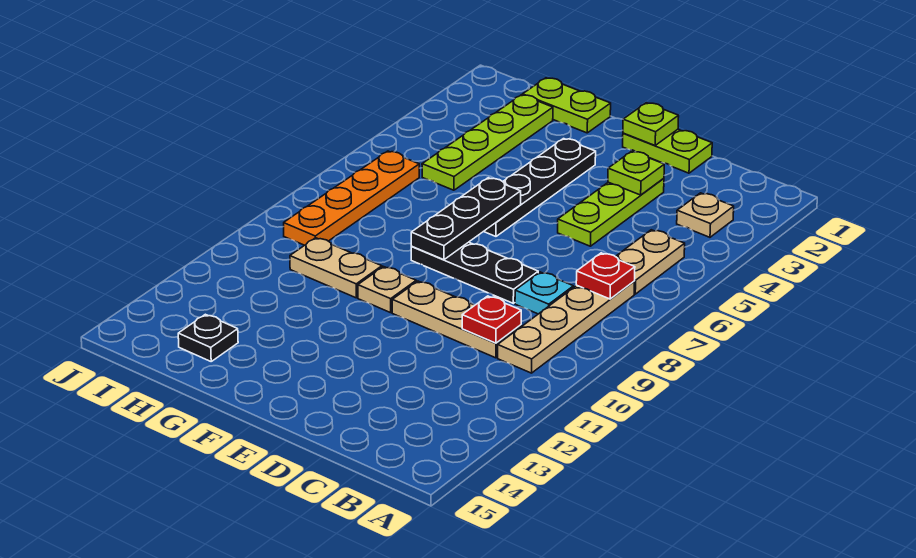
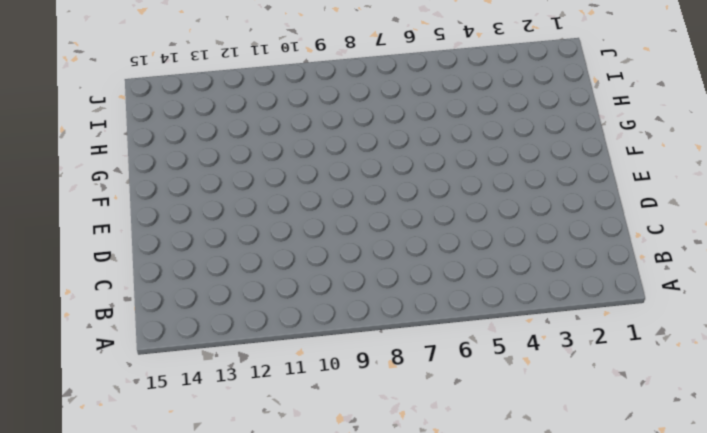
none -> tan plate B3 level 1
none -> tan plate B5:B6 level 1
none -> tan plate B7:B10 level 1

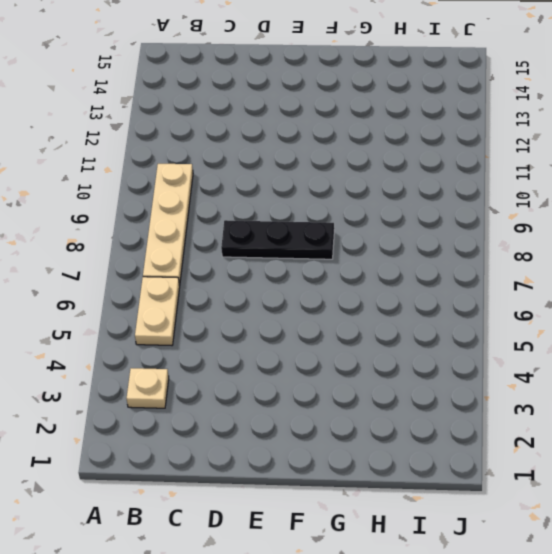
none -> cyan plate C8 level 1
none -> tan plate C10:E10 level 1
none -> lime plate D1:E1 level 1

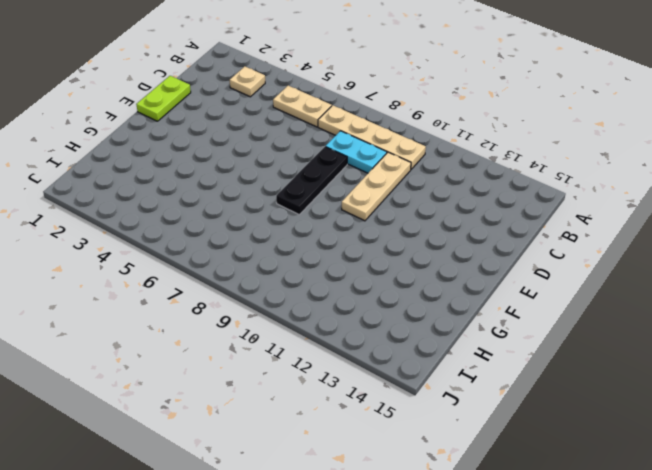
cyan plate C8:C9 level 1 -> cyan plate C8 level 1
none -> lime plate D3:D5 level 1
none -> black plate F3:F6 level 1
none -> tan plate F10 level 1

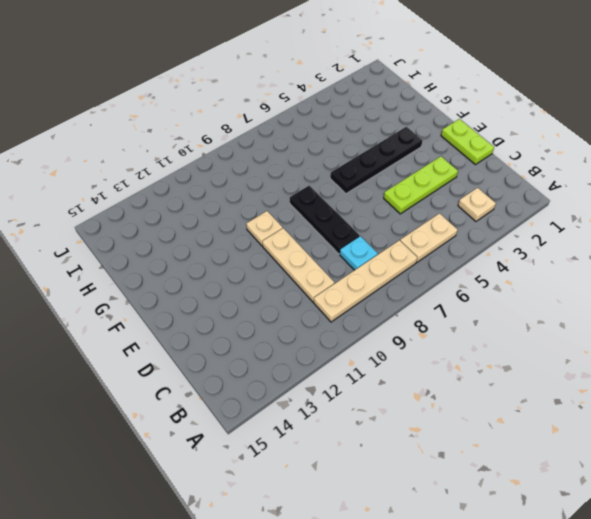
none -> lime plate G1:H1 level 1
none -> tan plate G10:H10 level 1
none -> lime plate H2:H5 level 1

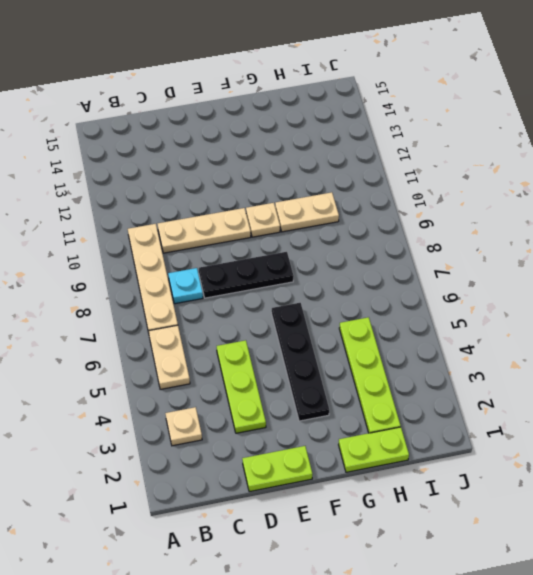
none -> black plate H14 level 1
none -> orange plate I6:I9 level 1
none -> red plate B7 level 2

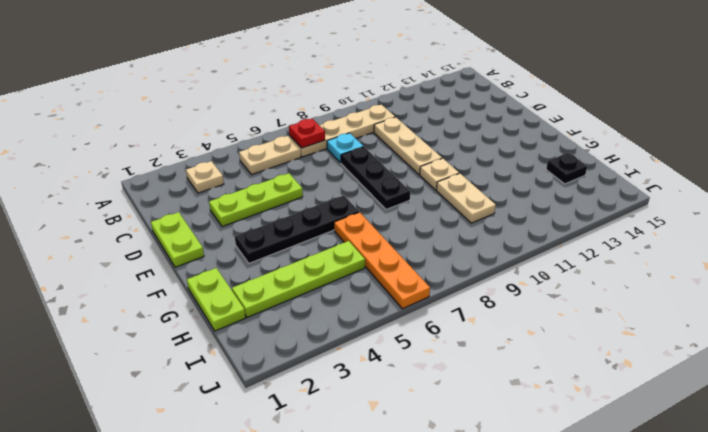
orange plate G6:J6 level 1 -> orange plate I6:I9 level 1
none -> red plate C10 level 2
none -> lime plate D3 level 2
none -> lime plate E1 level 2

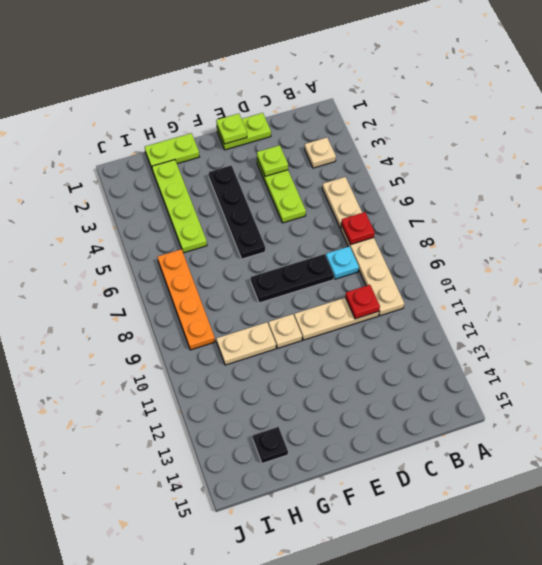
none -> black plate F6:F8 level 2

